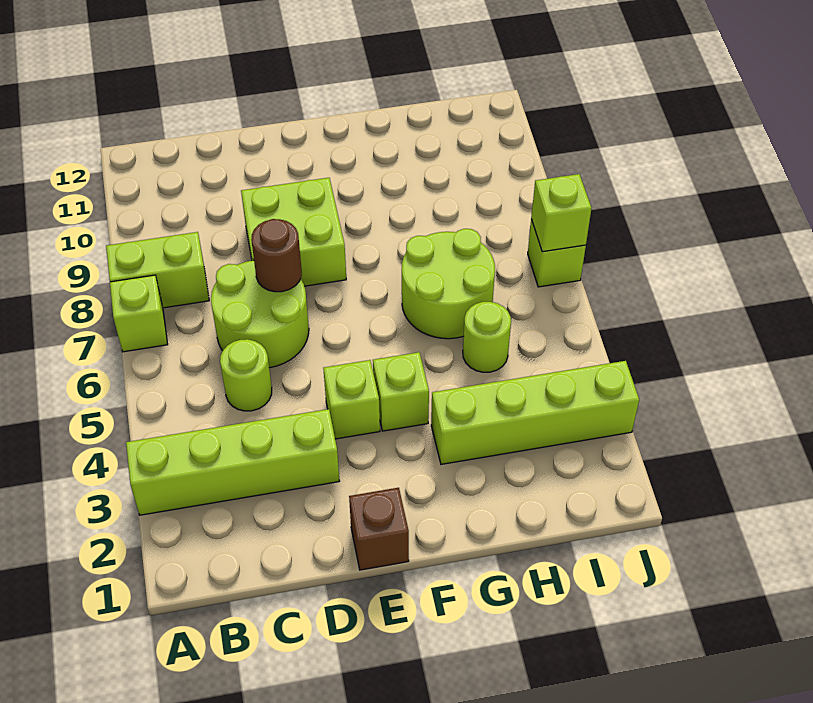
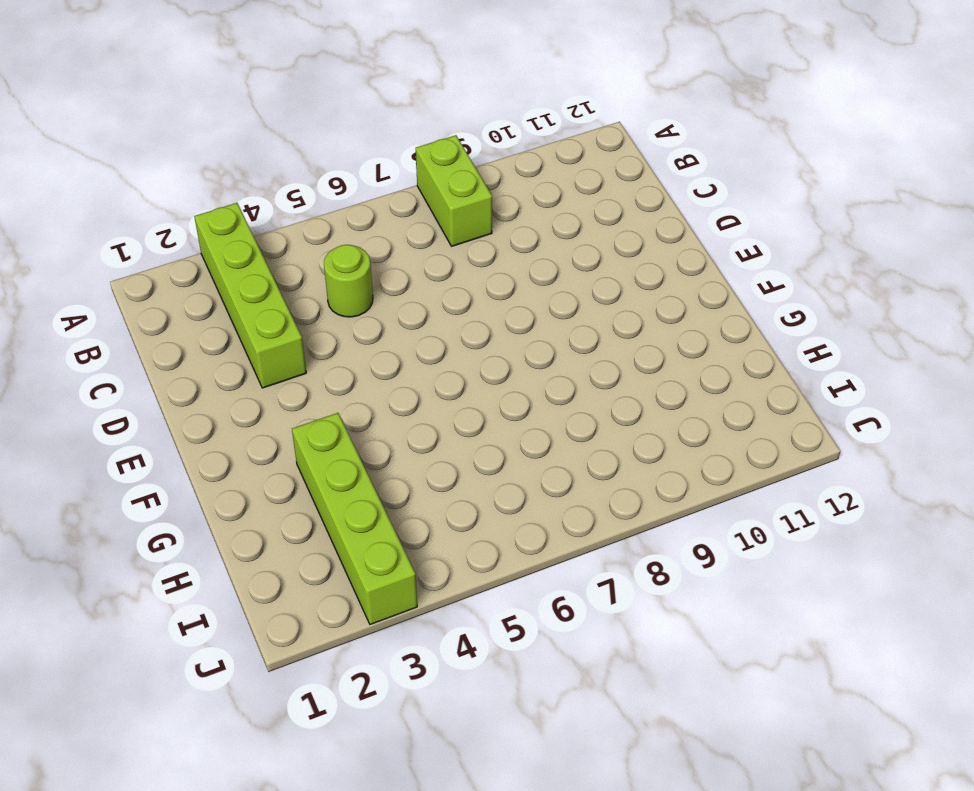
none -> lime brick A7 level 1
none -> lime round brick C6:D7 level 1
none -> lime brick D8:E9 level 1

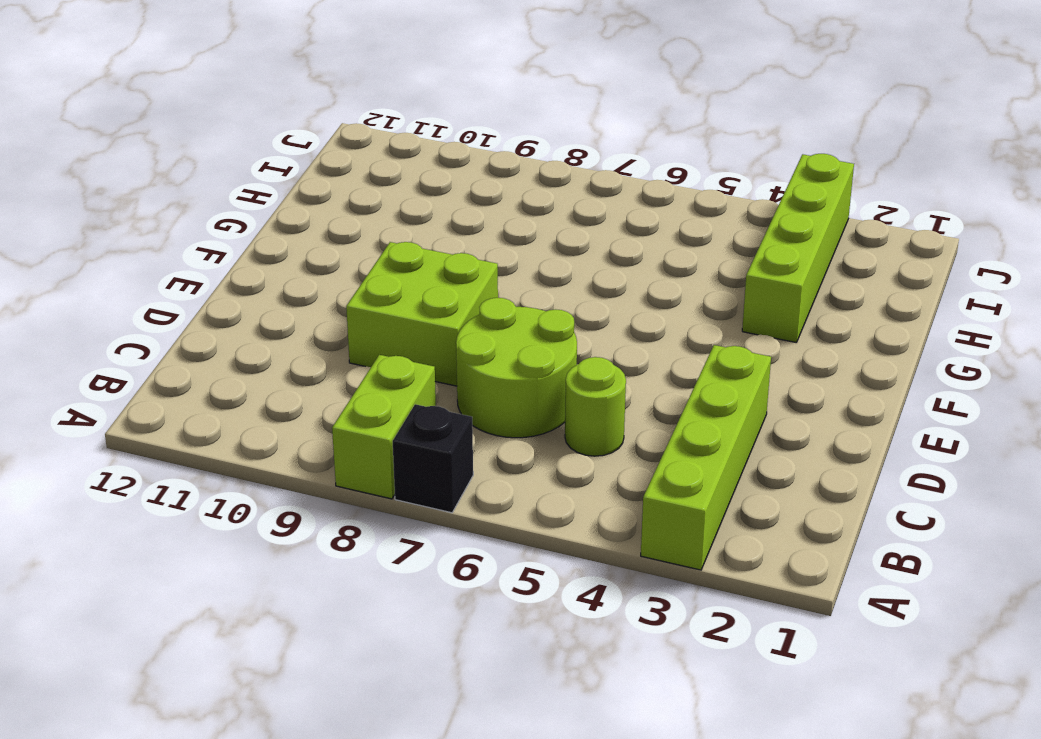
black brick A7 level 1 -> lime brick A7 level 1
none -> brown brick E1 level 1
none -> lime brick E4 level 1
none -> lime brick F4 level 1

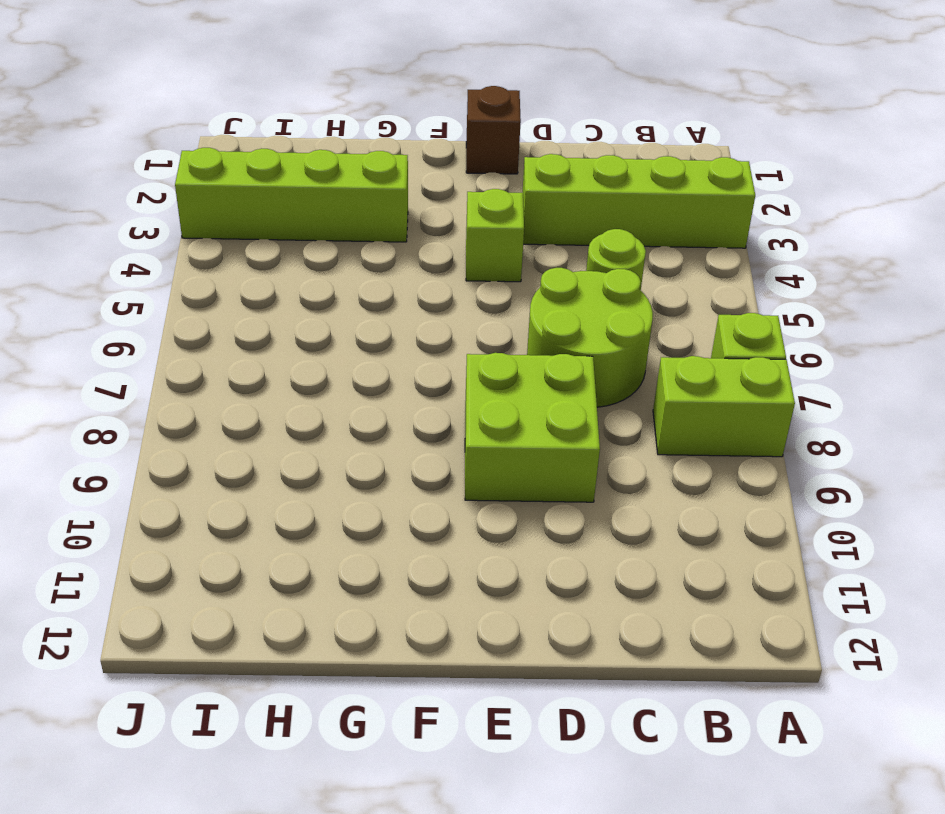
none -> lime brick F4 level 1
none -> lime round brick G6:H7 level 1
none -> lime round brick H5 level 1

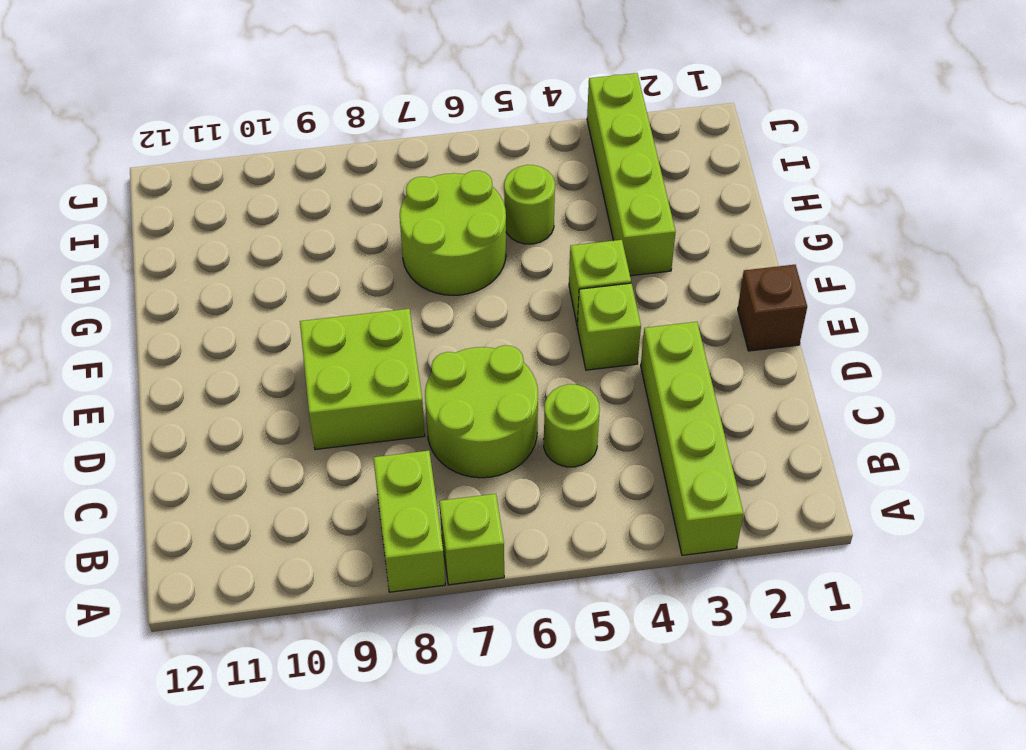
none -> lime brick J7 level 1
none -> brown round brick D7 level 2
none -> lime brick J7 level 2

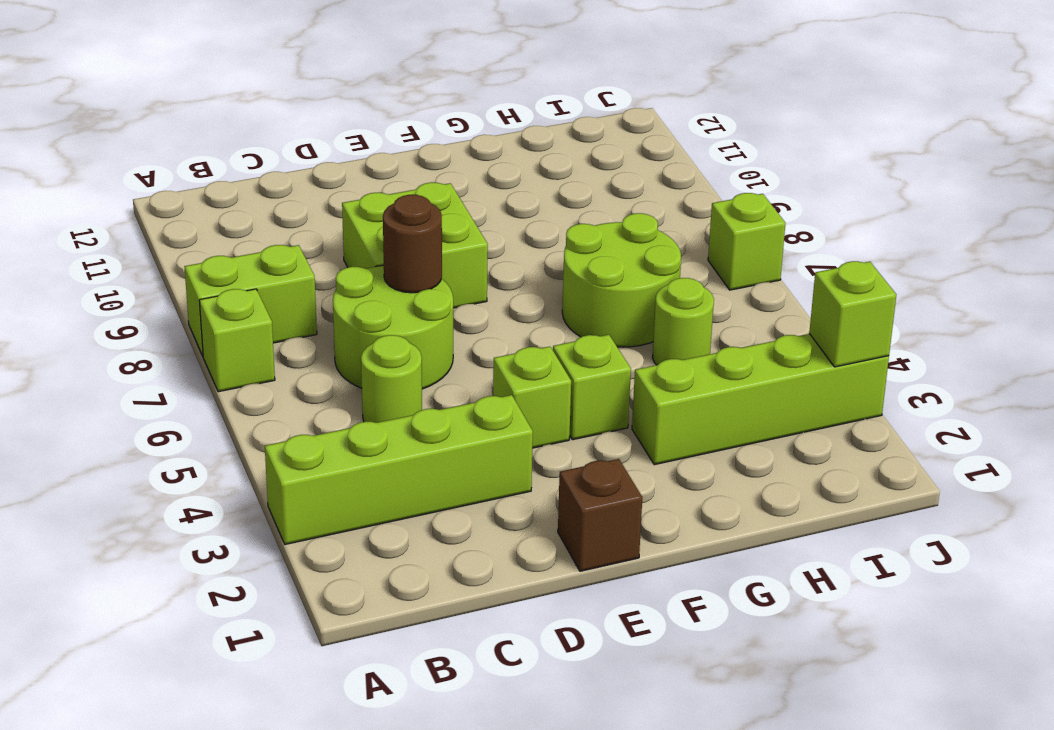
lime brick J3 level 2 -> lime brick J7 level 2

